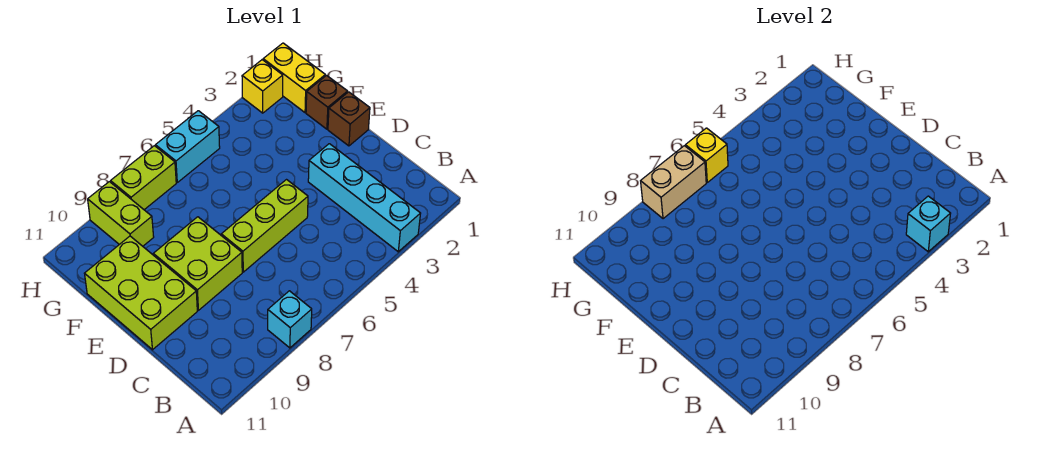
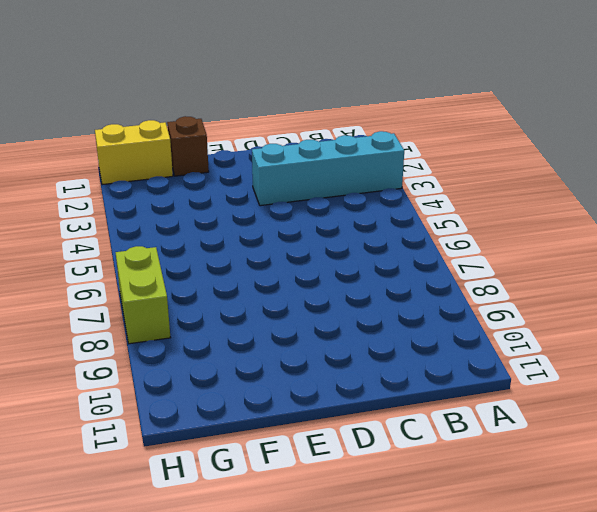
none -> cyan brick A8 level 1
none -> lime brick D5:D7 level 1
none -> lime brick D8:E9 level 1

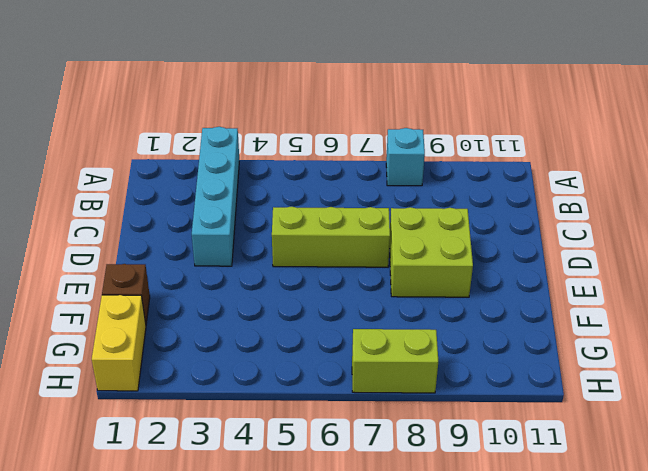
none -> lime brick D10:F11 level 1
none -> brown brick E1 level 1
none -> lime brick G9:H9 level 1

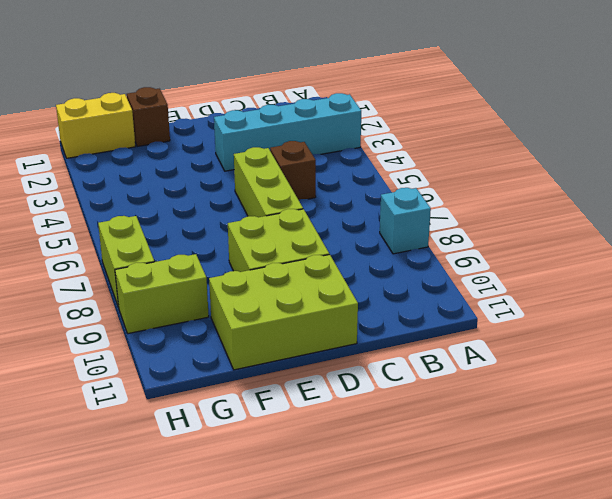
brown brick C5 level 1 -> brown brick E1 level 1
none -> yellow brick H2 level 1
none -> cyan brick H5:H6 level 1
none -> cyan brick A3 level 2

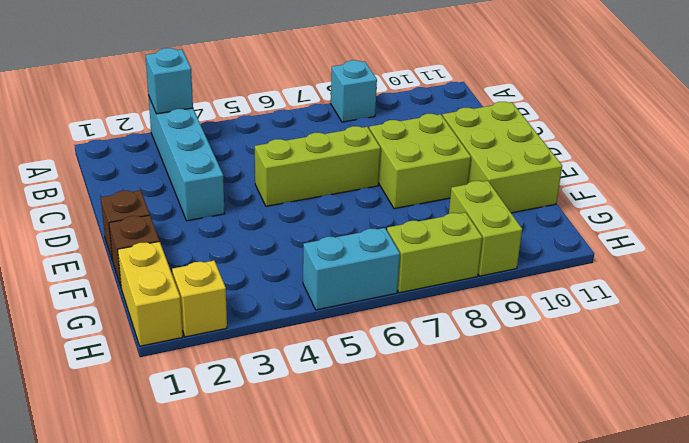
none -> yellow brick H6 level 2
none -> tan brick H7:H8 level 2

